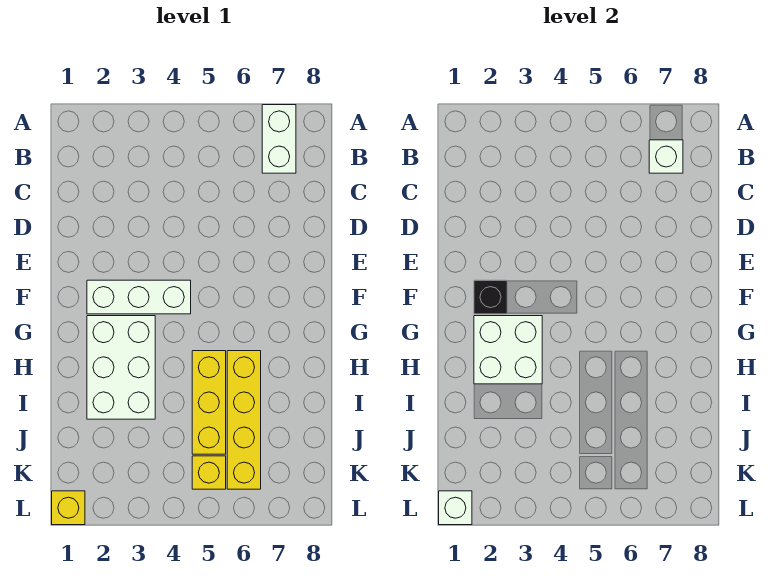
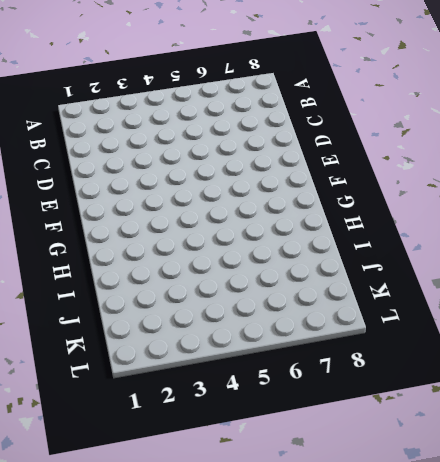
none -> white brick A7:B7 level 1
none -> white brick F2:F4 level 1

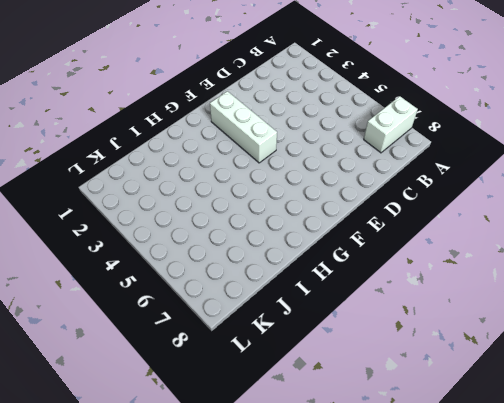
none -> white brick G2:I3 level 1
none -> yellow brick H5:J5 level 1

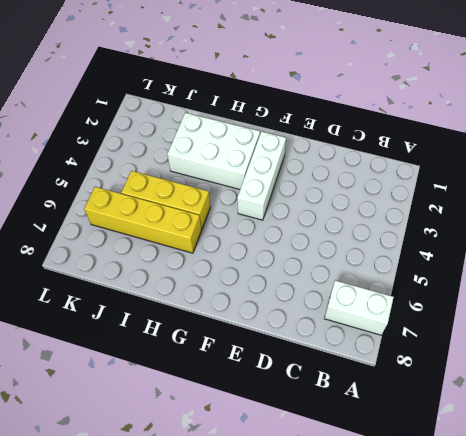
none -> yellow brick K5 level 1
none -> yellow brick L1 level 1

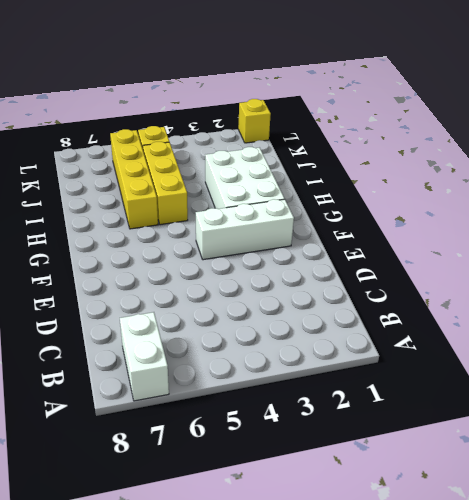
none -> white brick B7 level 2
none -> black brick F2 level 2

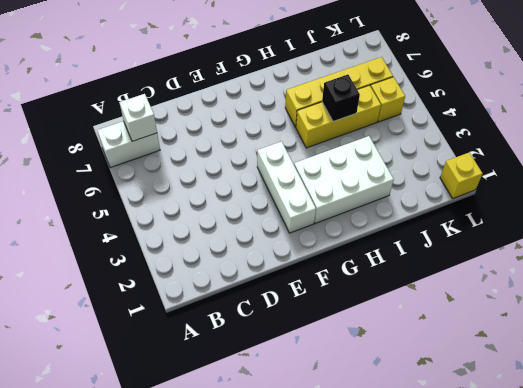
black brick I5 level 2 -> black brick F2 level 2
none -> white brick G2:H3 level 2
none -> white brick L1 level 2

